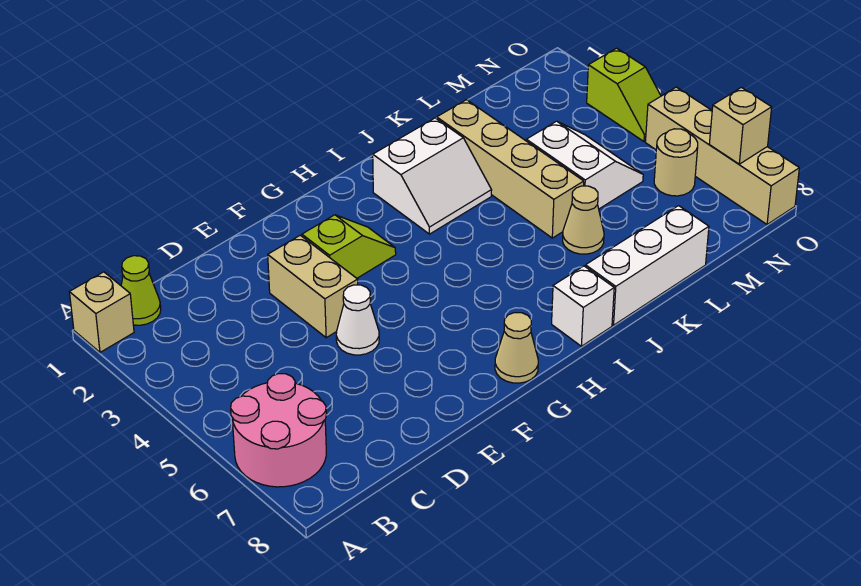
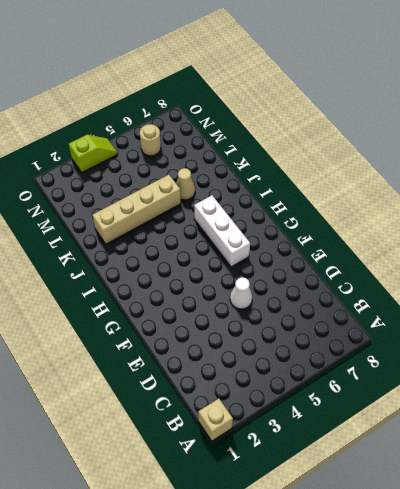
white brick G6:I6 level 1 -> white brick J8:L8 level 1
none -> pink round brick A6:B7 level 1
none -> lime cone B1 level 1
none -> tan brick E3:E4 level 1

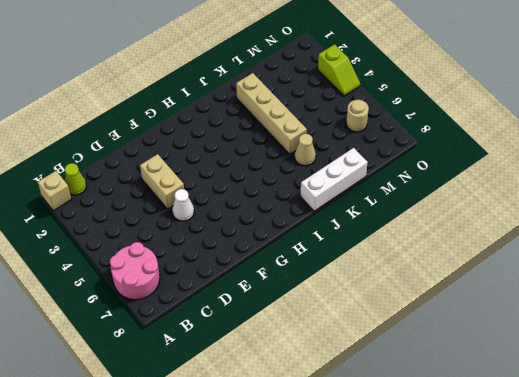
none -> lime slope F3:G3 level 1 top F
none -> tan cone G8 level 1
none -> white slope I2:J3 level 1 top 2

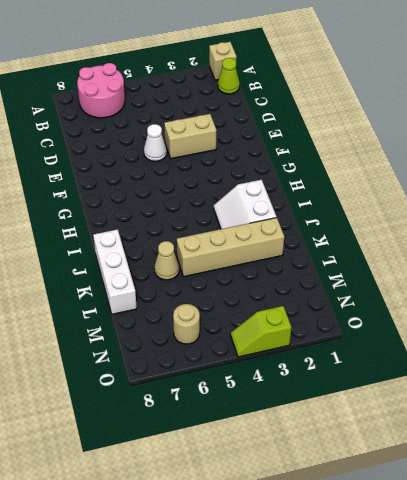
none -> lime slope F3:G3 level 1 top F
none -> tan cone G8 level 1
none -> white brick I8 level 1

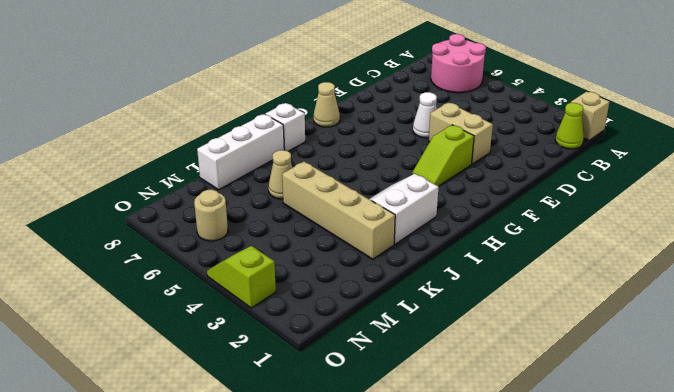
none -> white slope L4:M5 level 1 top L
none -> tan brick O5:O8 level 1
none -> tan brick O7 level 2

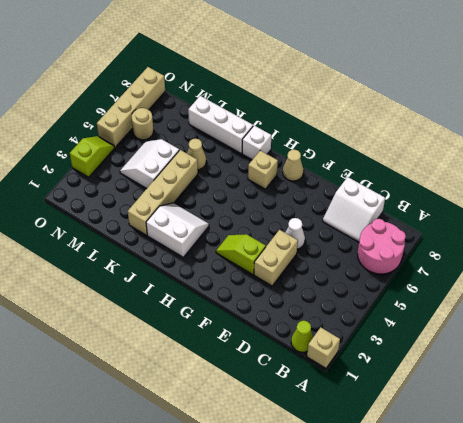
white slope C7:D8 level 1 top 8 -> none
tan brick H7 level 1 -> tan brick O7 level 2

